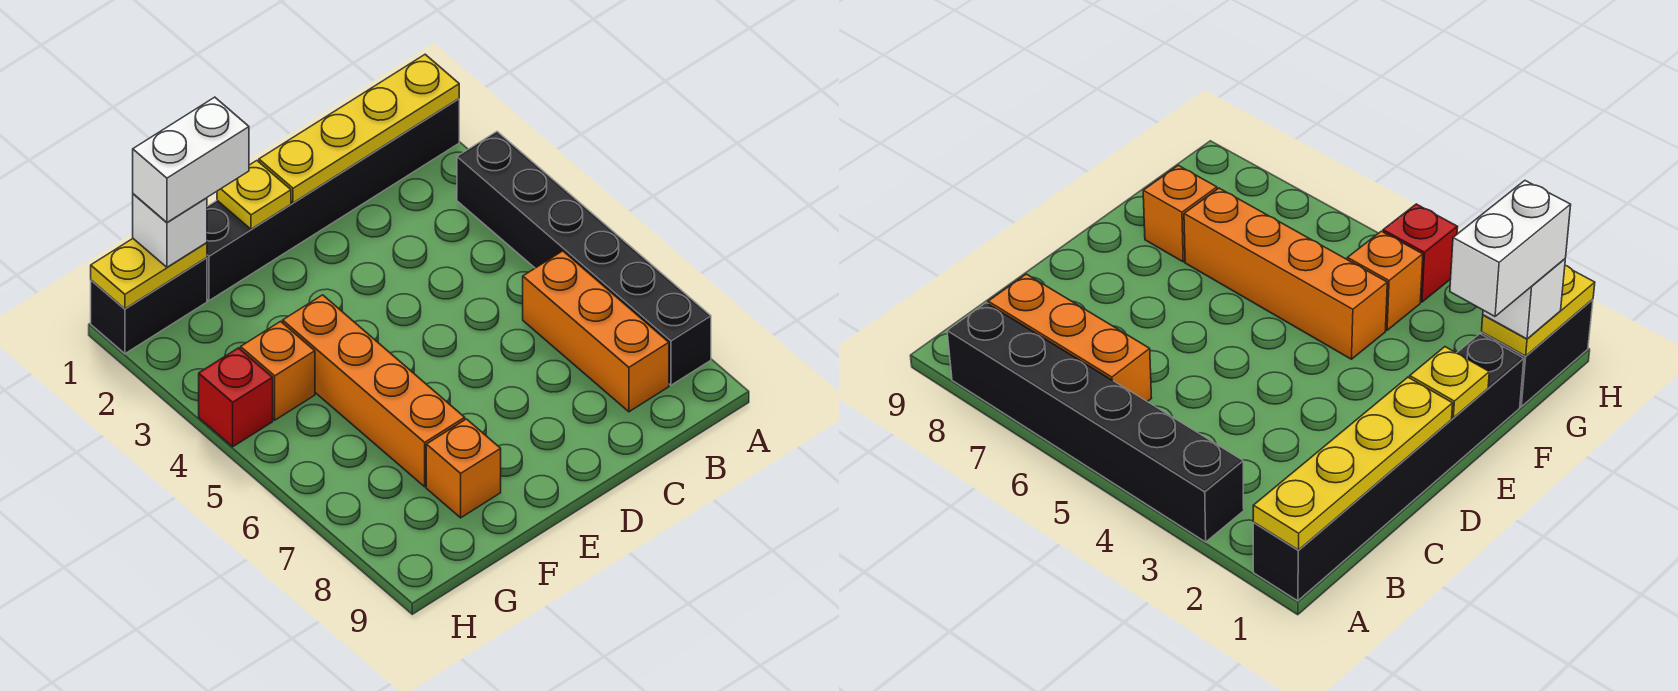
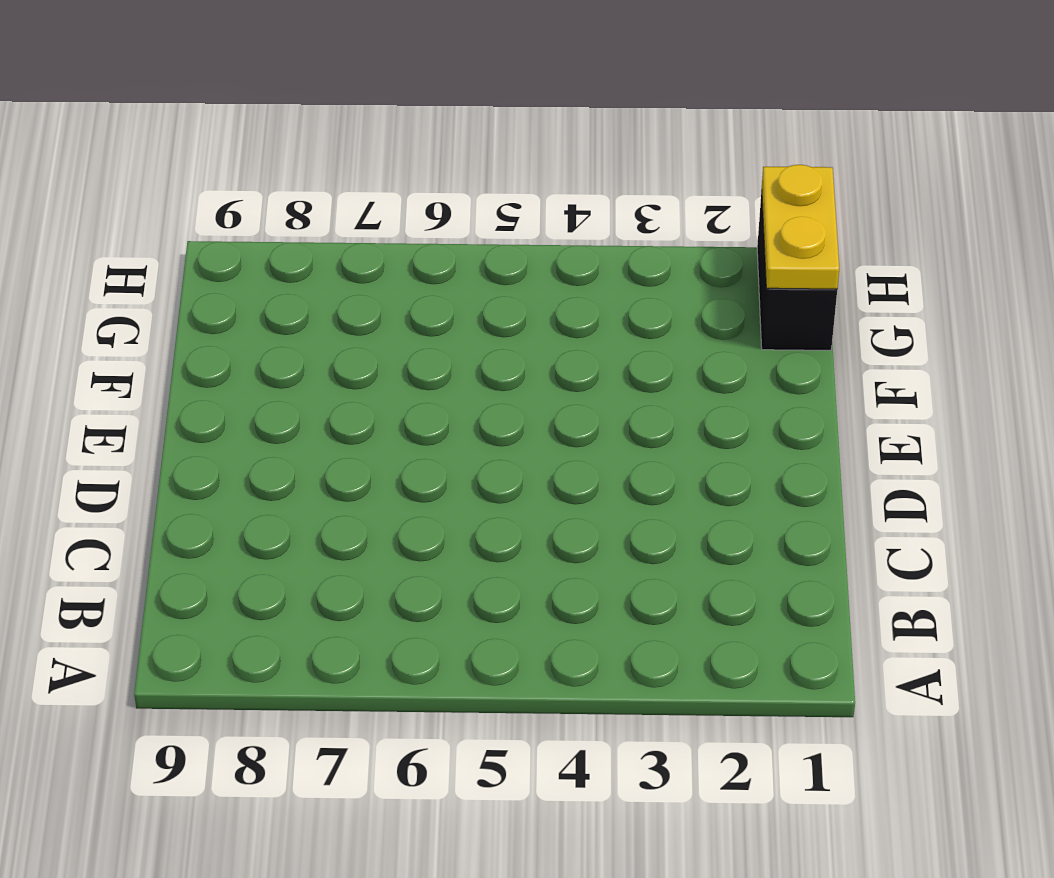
none -> black brick A1:F1 level 1
none -> black brick A3:A8 level 1
none -> orange brick B6:B8 level 1

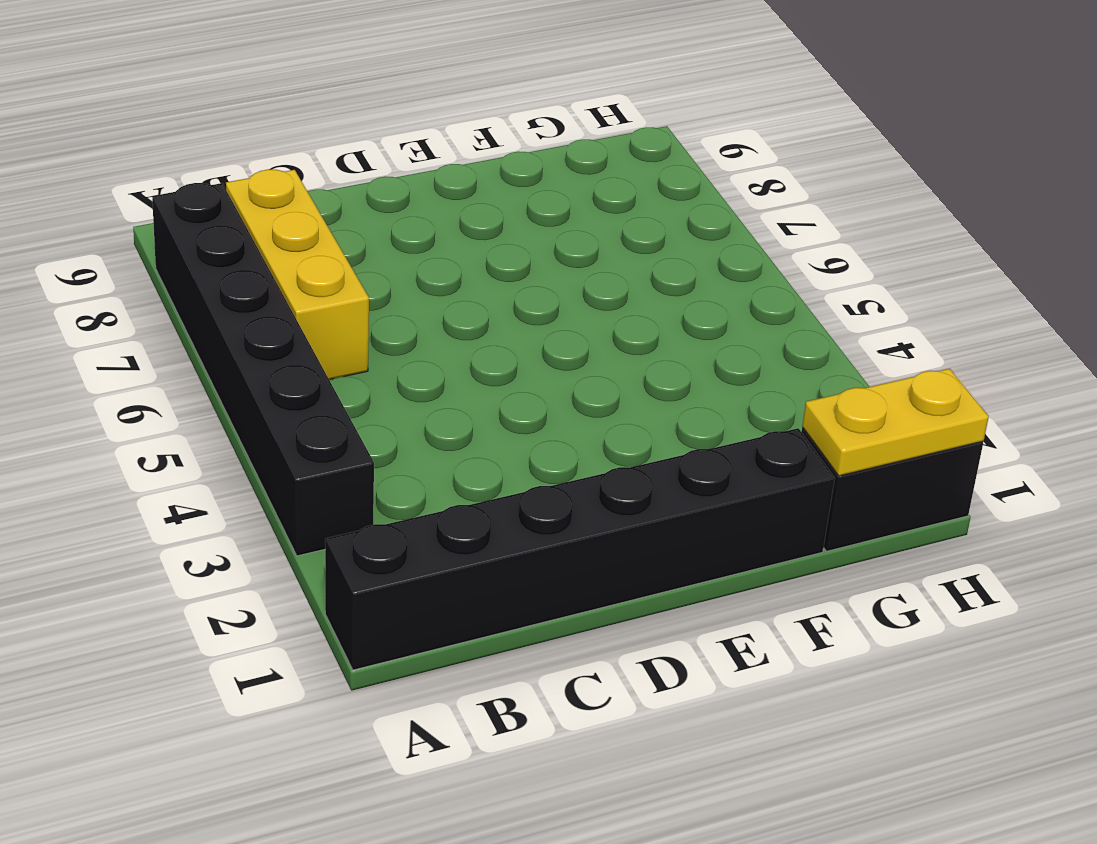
yellow brick B6:B8 level 1 -> orange brick B6:B8 level 1
none -> orange brick F4:F7 level 1
none -> orange brick F8 level 1
none -> orange brick G4 level 1

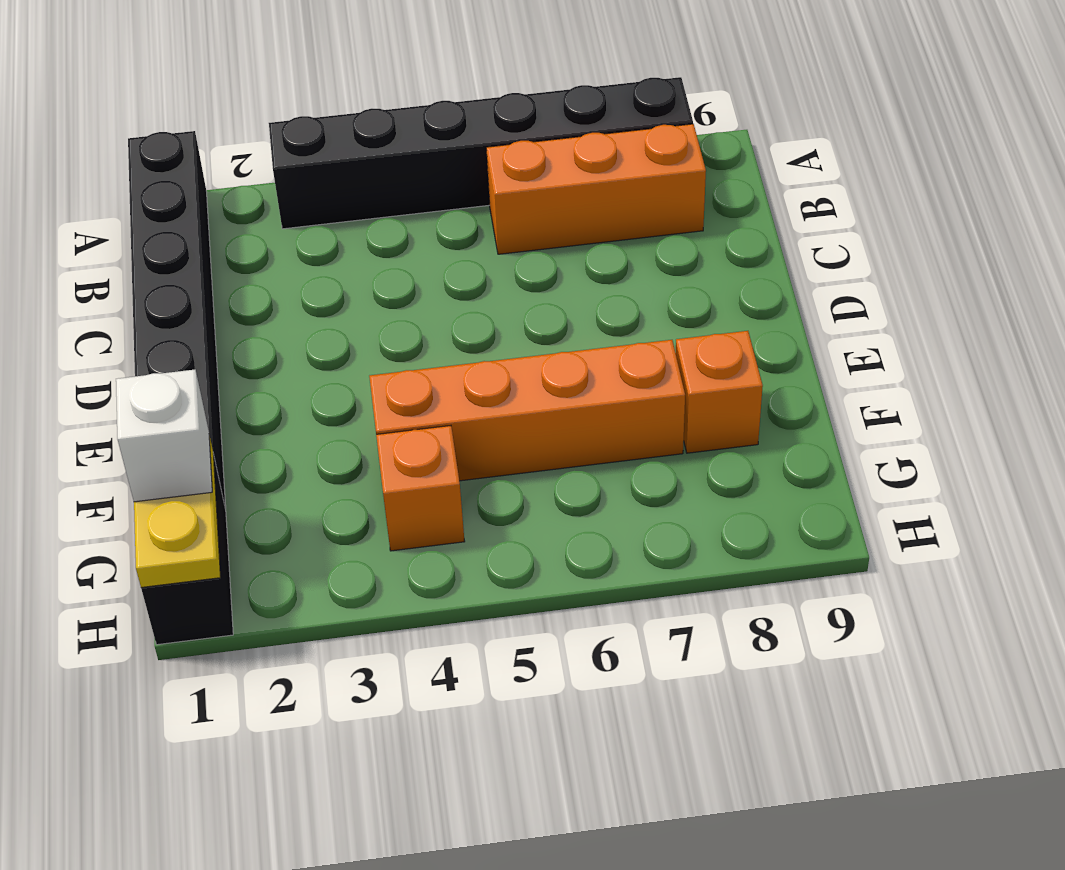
none -> red brick H4 level 1
none -> yellow plate A1:D1 level 2
none -> yellow plate E1 level 2

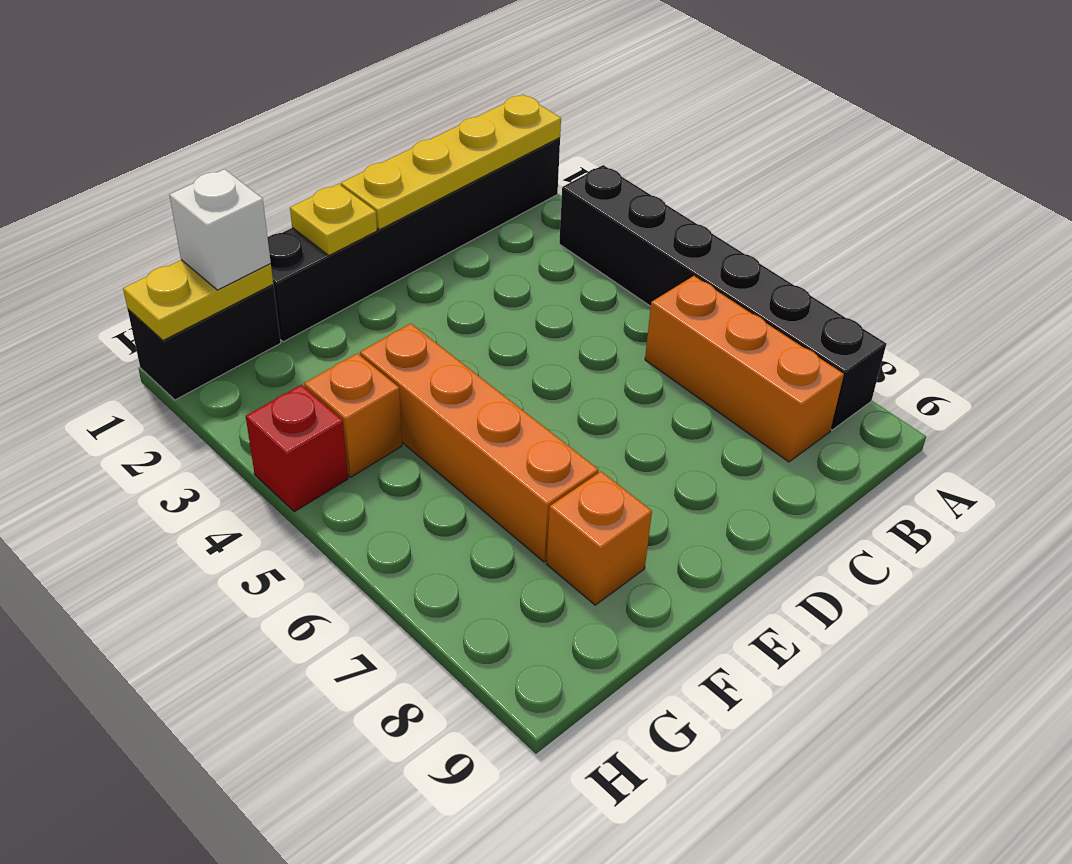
none -> white brick F1:G1 level 4

